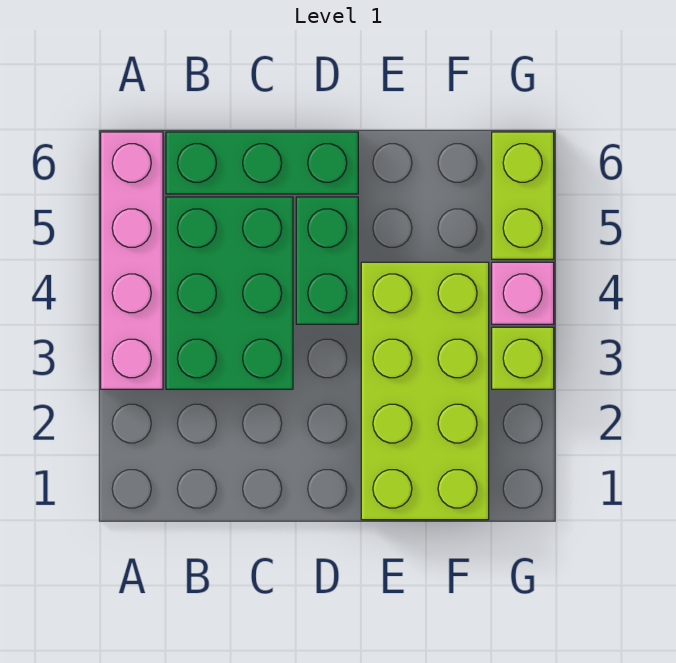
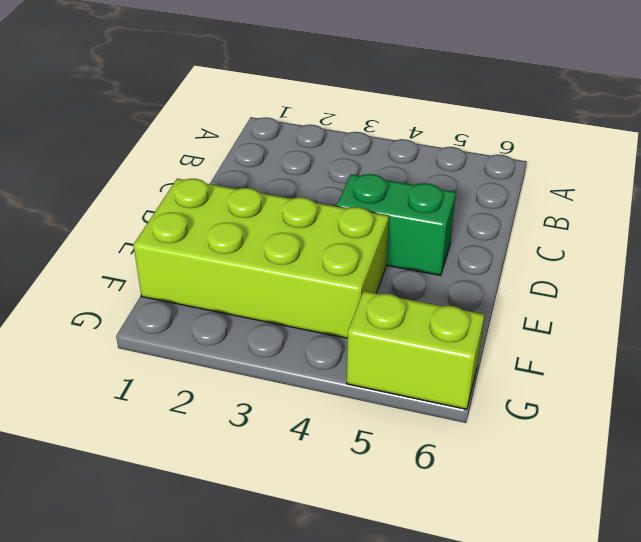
none -> pink brick A3:A6 level 1
none -> green brick B3:C5 level 1

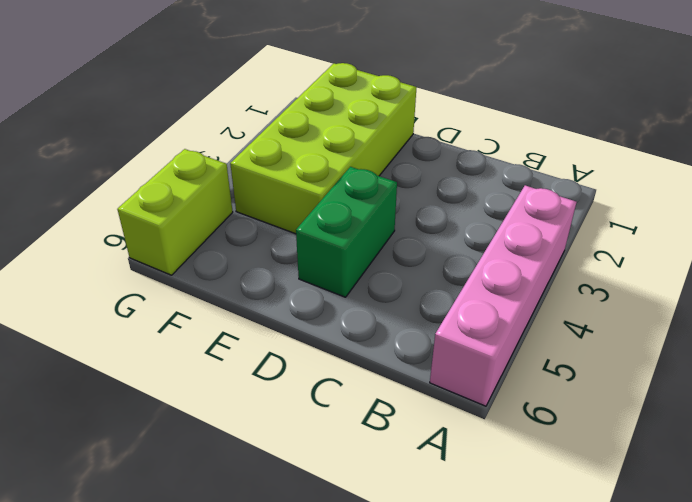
none -> green brick B3:C5 level 1
none -> green brick B6:D6 level 1

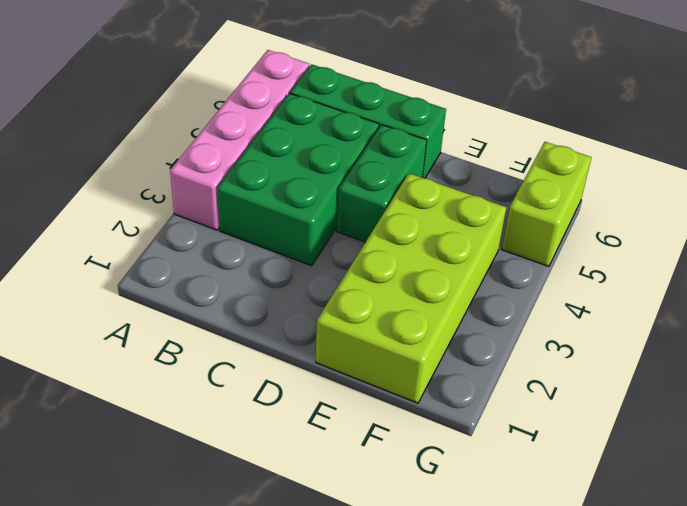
none -> lime brick G3 level 1
none -> pink brick G4 level 1

